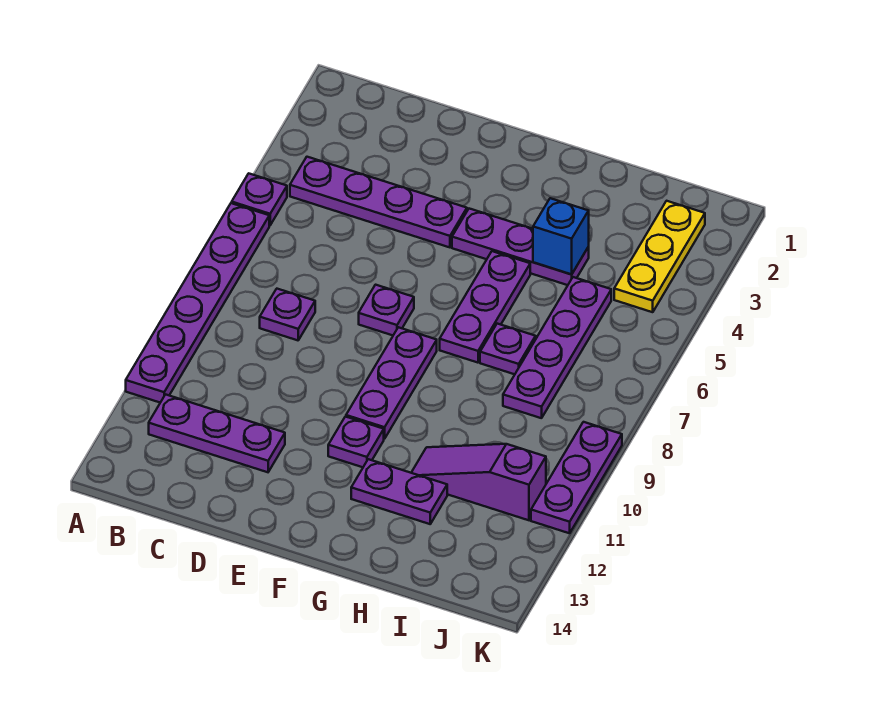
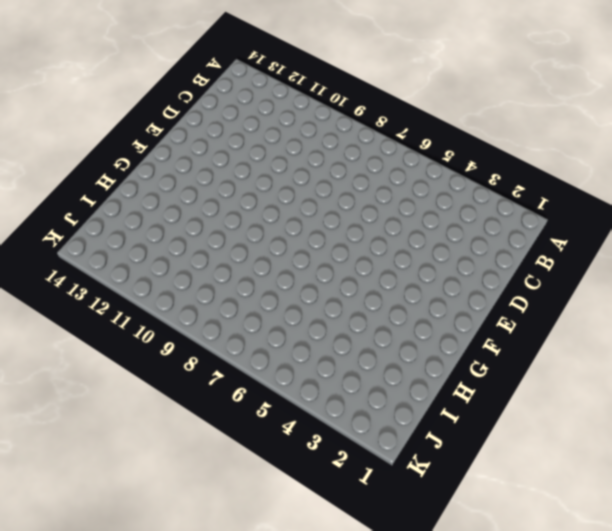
none -> purple plate A5 level 1
none -> purple plate A6:A11 level 1
none -> purple plate B4:E4 level 1

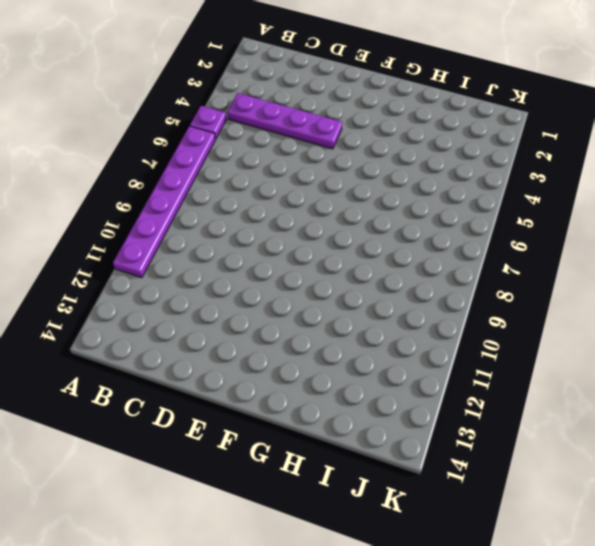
none -> purple plate B12:D12 level 1
none -> purple plate C8 level 1
none -> purple plate E7 level 1

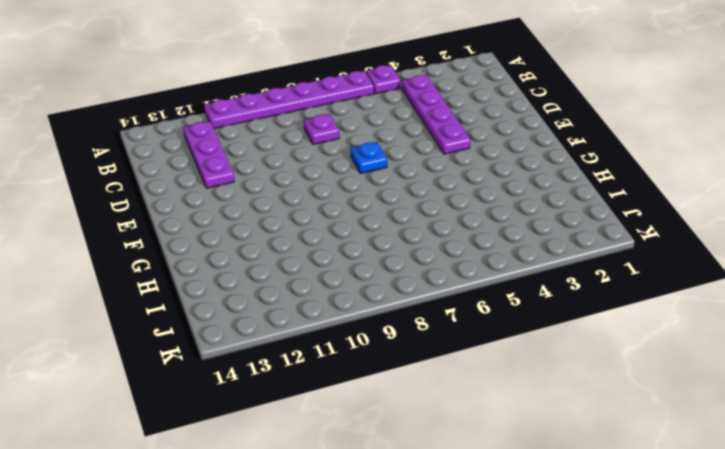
blue plate E7 level 1 -> purple plate E7 level 1
none -> purple plate F4:H4 level 1
none -> purple plate F8:F10 level 1
none -> purple plate F11 level 1

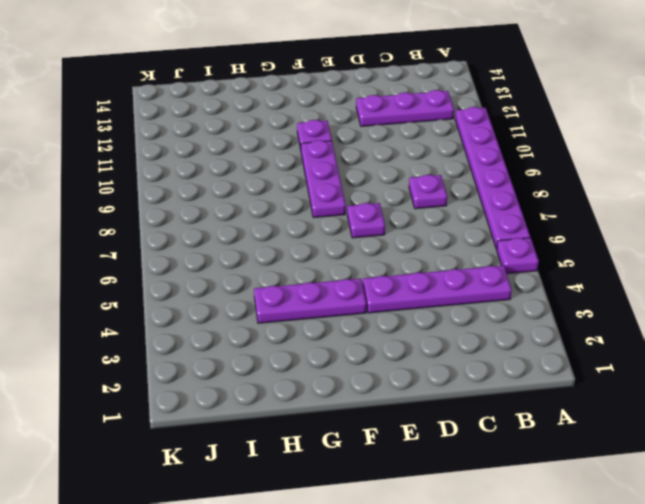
none -> purple plate G5:G7 level 1
none -> purple plate G12:H12 level 1
none -> purple plate H7 level 1

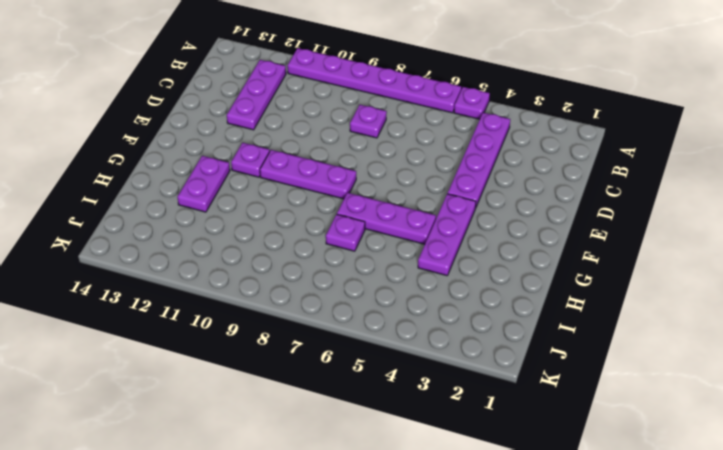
none -> purple plate E7 level 1
none -> purple slope H11:J11 level 1 top J
none -> purple plate I5:I8 level 1

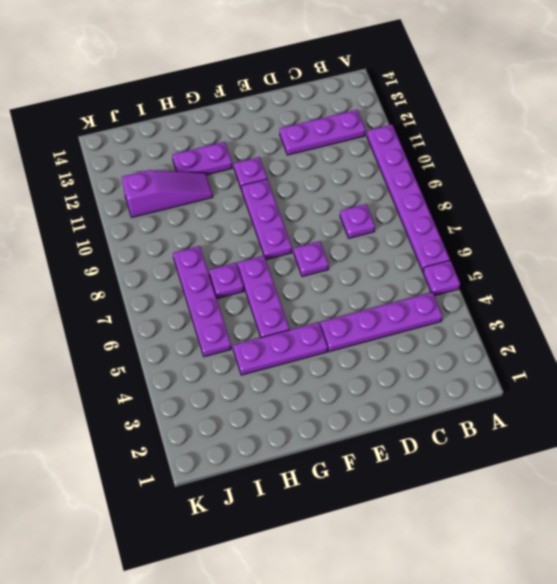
none -> yellow plate J2:J4 level 1
none -> purple plate K9:K11 level 1
none -> blue brick H4 level 2

